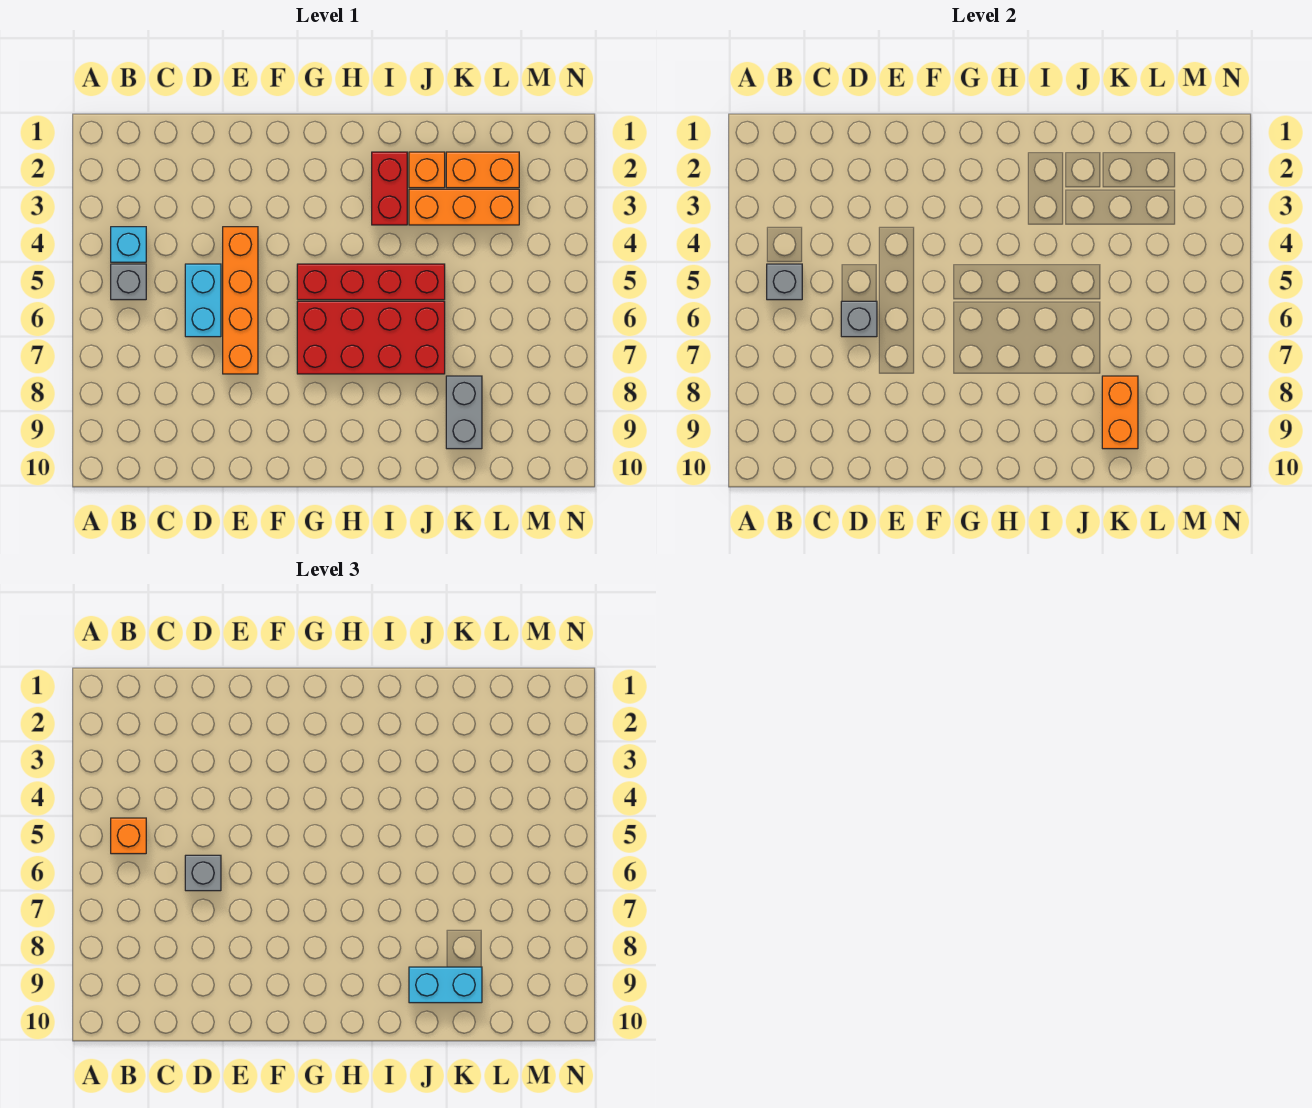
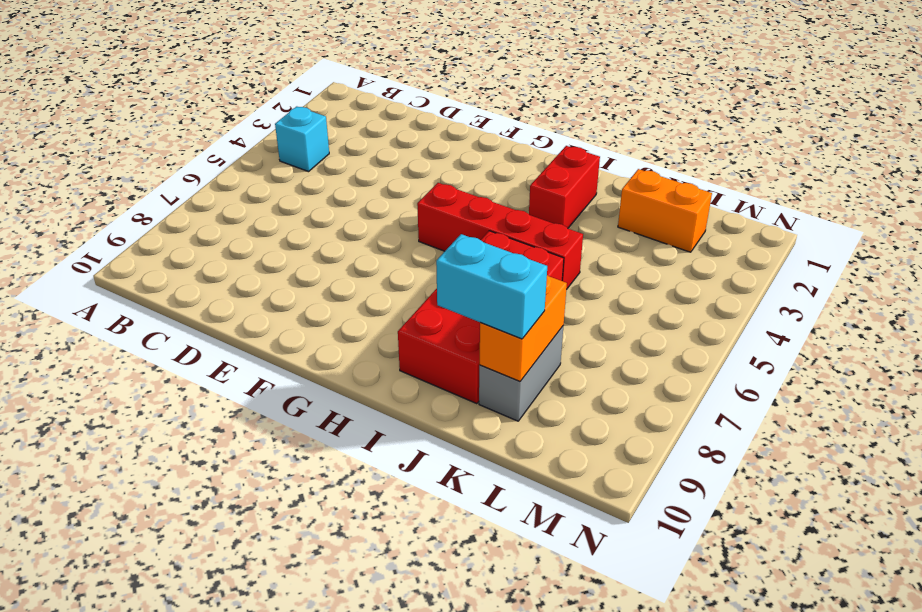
red brick I6:J9 level 1 -> red brick G6:J7 level 1
none -> grey brick B5 level 1
none -> cyan brick D5:D6 level 1
none -> orange brick E4:E7 level 1

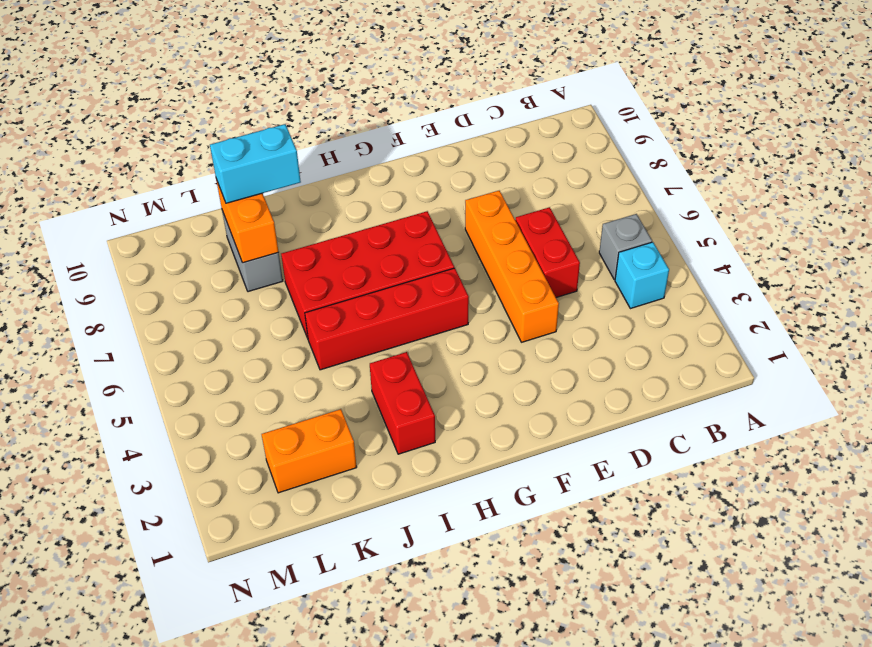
red brick D5:D6 level 1 -> cyan brick D5:D6 level 1
none -> orange brick J2 level 1
none -> orange brick J3:L3 level 1
none -> grey brick B5 level 2

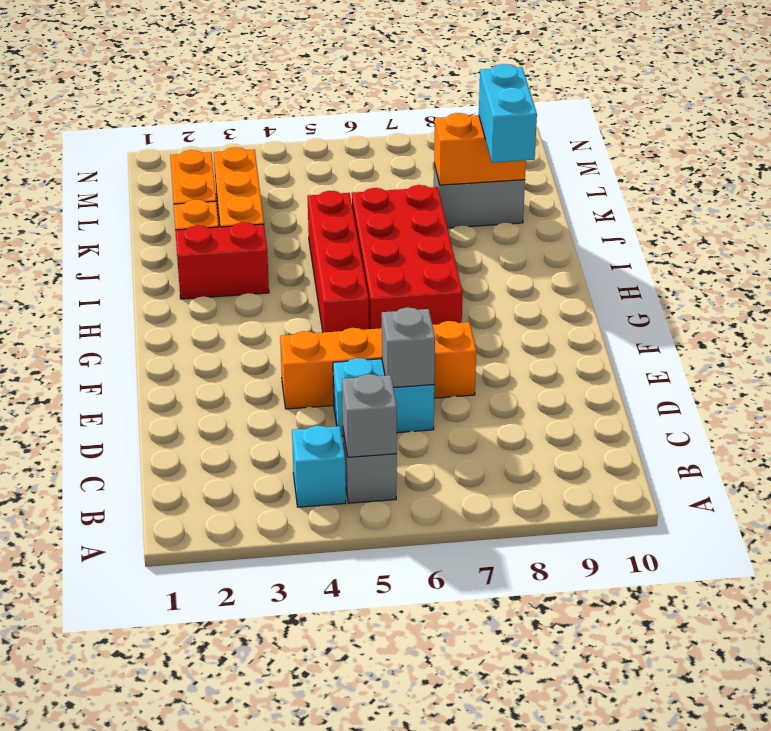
none -> orange brick B5 level 3
none -> grey brick D6 level 3

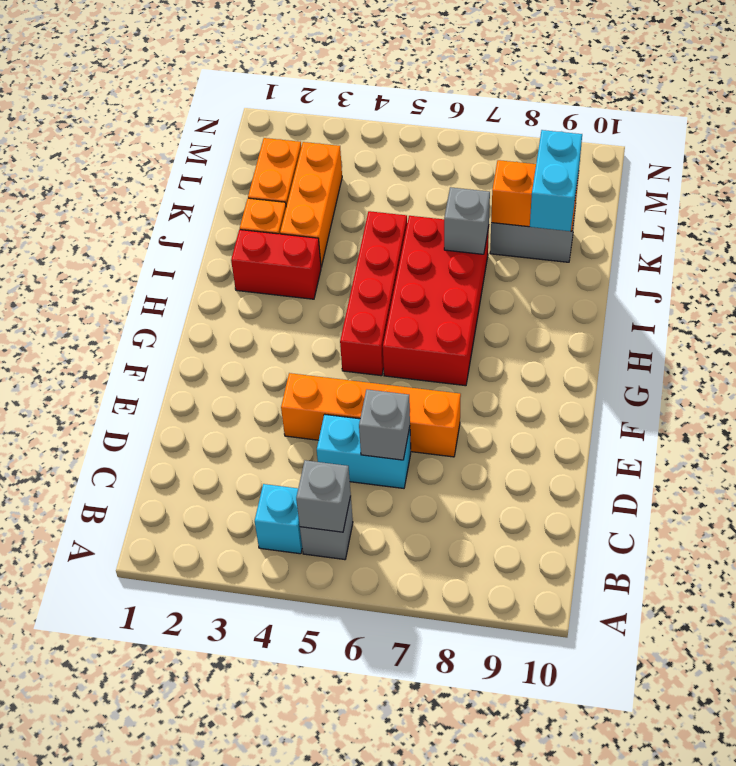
grey brick J7 level 2 -> grey brick D6 level 3
none -> orange brick B5 level 3

